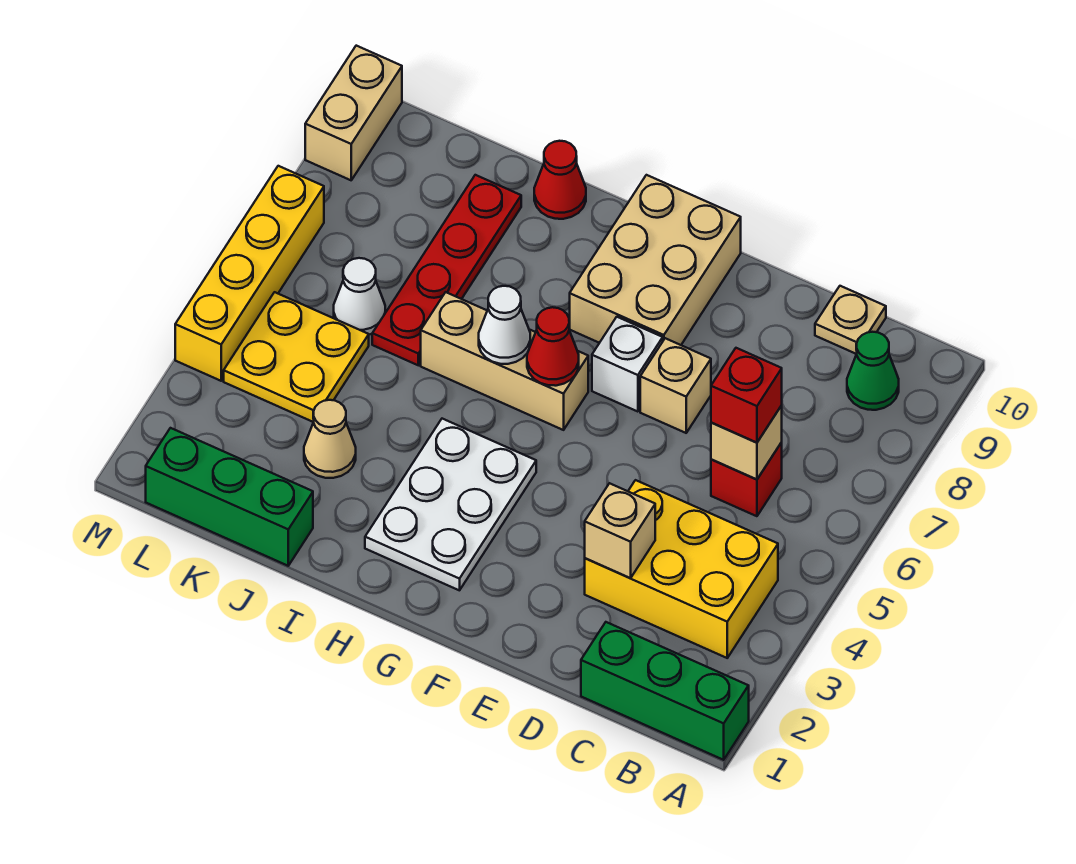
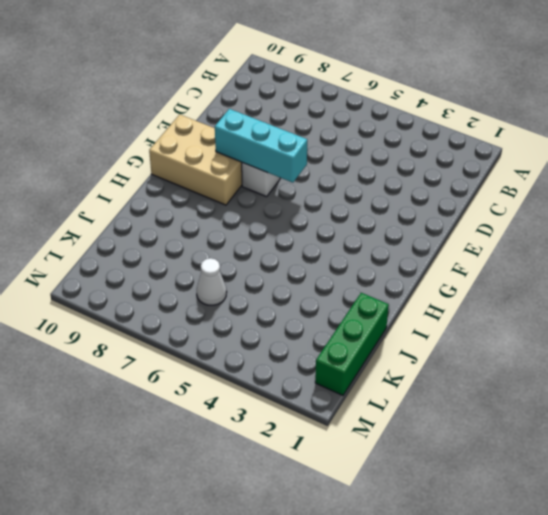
cyan brick F6:F8 level 2 -> none
none -> green brick A1:C1 level 1
none -> yellow brick B3:D4 level 1
none -> green cone B9 level 1

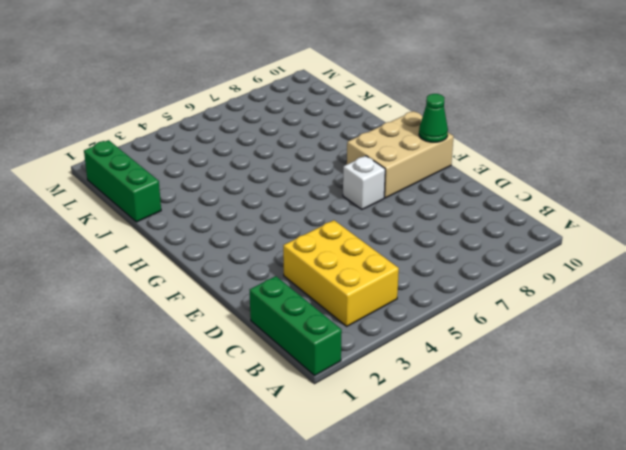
green cone F10 level 2 -> green cone B9 level 1
none -> red brick C6 level 1
none -> tan plate C10 level 1
none -> tan brick E7 level 1

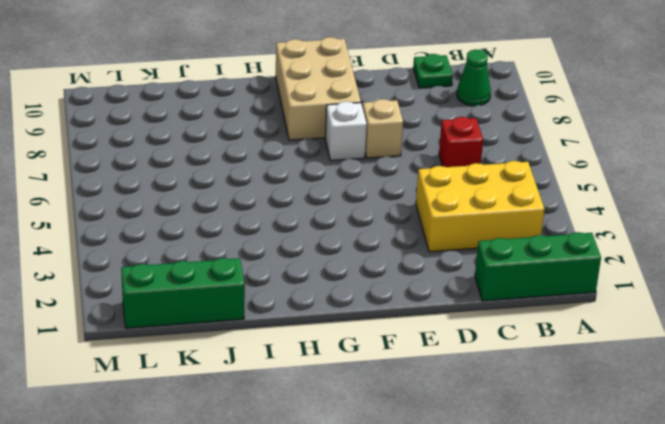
green plate C10 level 1 -> tan plate C10 level 1
none -> white plate G2:H4 level 1
none -> tan brick G6:I6 level 1
none -> red cone I10 level 1

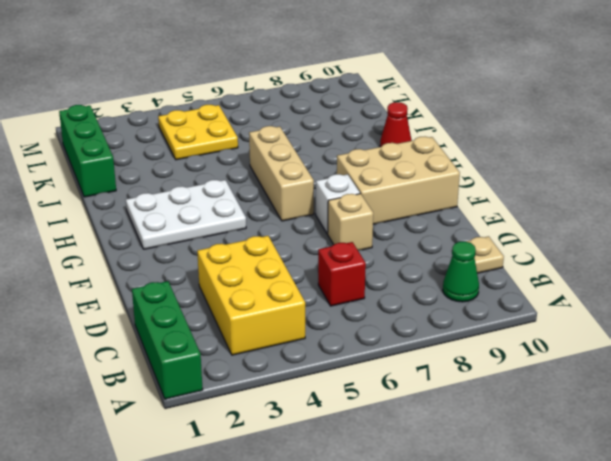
none -> tan cone J3 level 1
none -> red plate J6:J9 level 1
none -> white cone K6 level 1

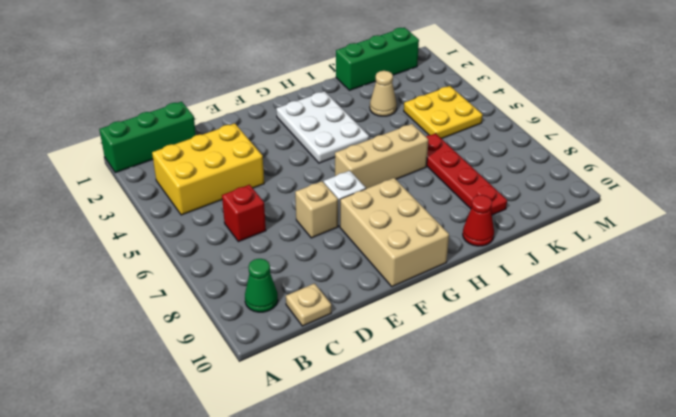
none -> white cone K6 level 1
none -> yellow brick M4:M7 level 1
none -> tan brick M9:M10 level 1

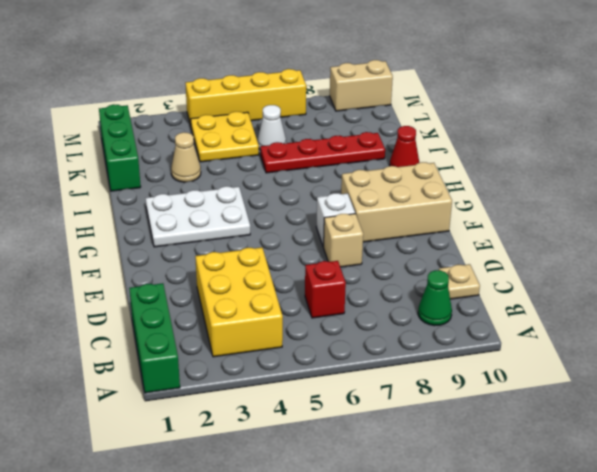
none -> tan brick G6:I6 level 1
none -> tan brick C6 level 2
none -> tan brick D3 level 2

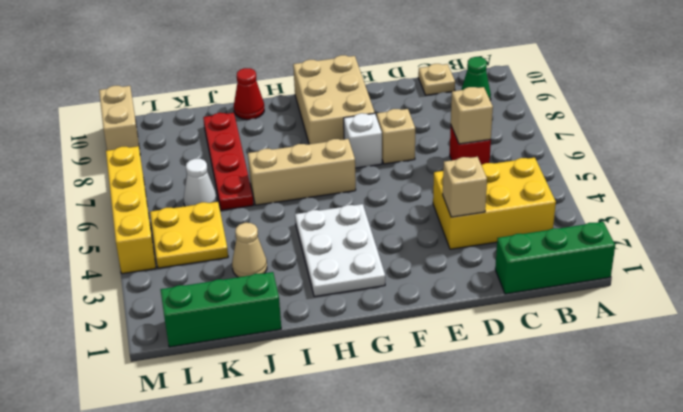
none -> red cone G6 level 2
none -> white cone H6 level 2
none -> red brick C6 level 3

